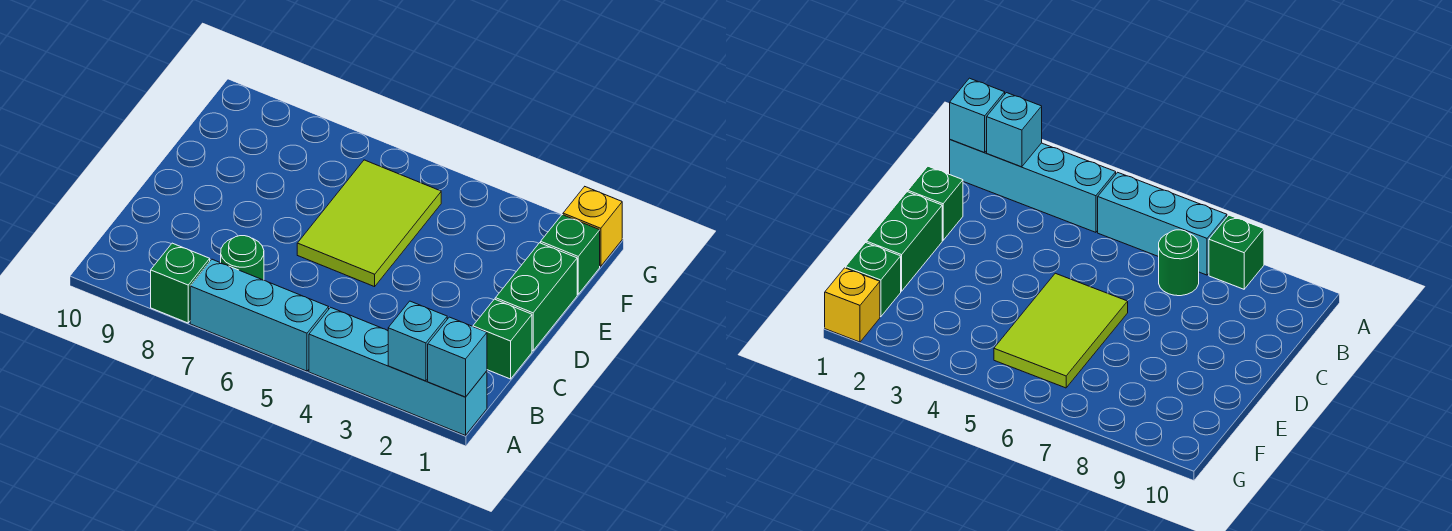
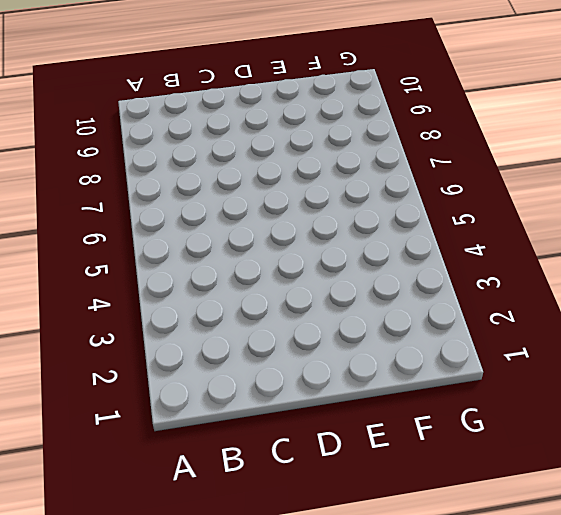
none -> cyan brick A1:A4 level 1
none -> cyan brick A5:A7 level 1

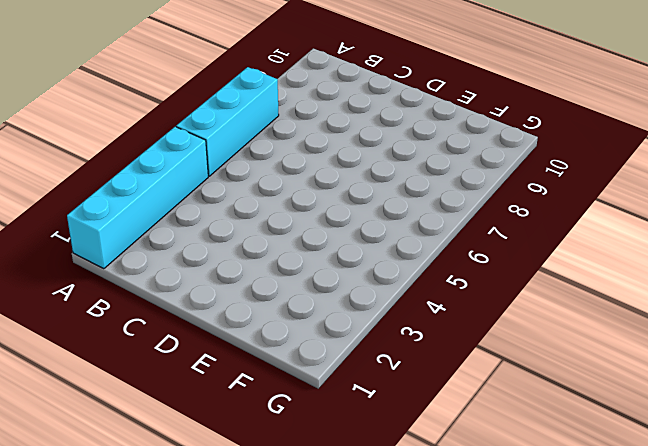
none -> green brick A8 level 1
none -> green round brick B7 level 1

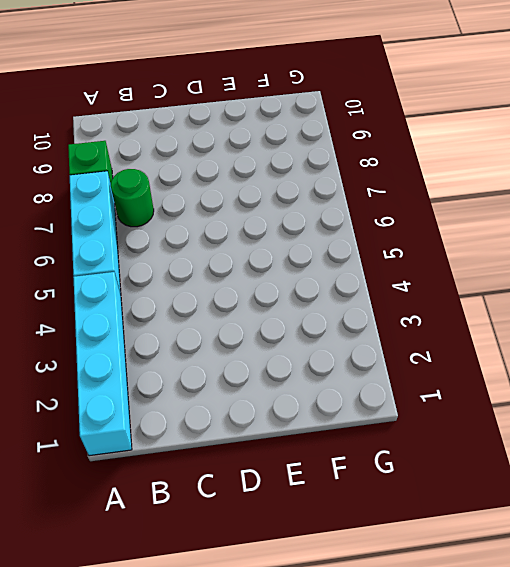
none -> green brick C1 level 1
none -> green brick D1:E1 level 1

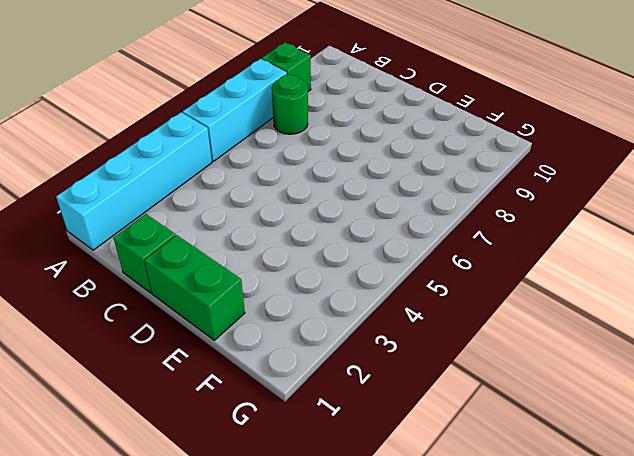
none -> lime tile D5:F6 level 1
none -> green brick F1 level 1

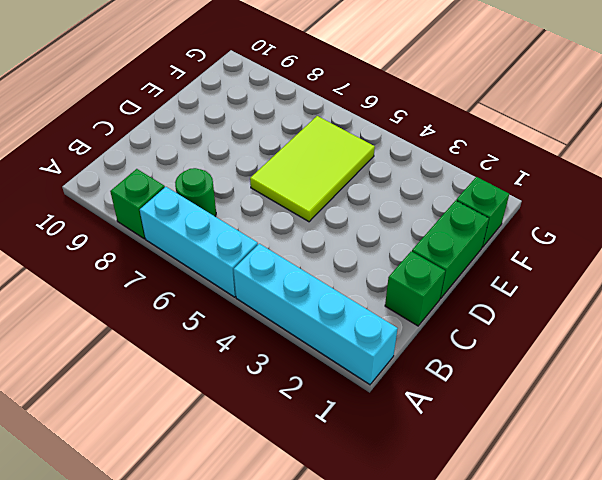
none -> yellow brick G1 level 1
none -> cyan brick A1 level 2

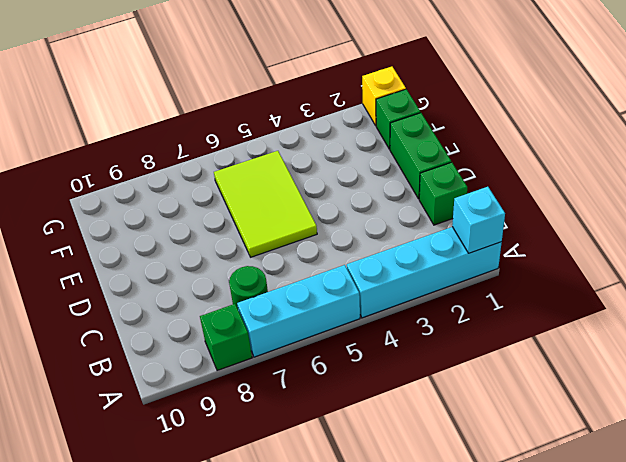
none -> cyan brick A2 level 2

